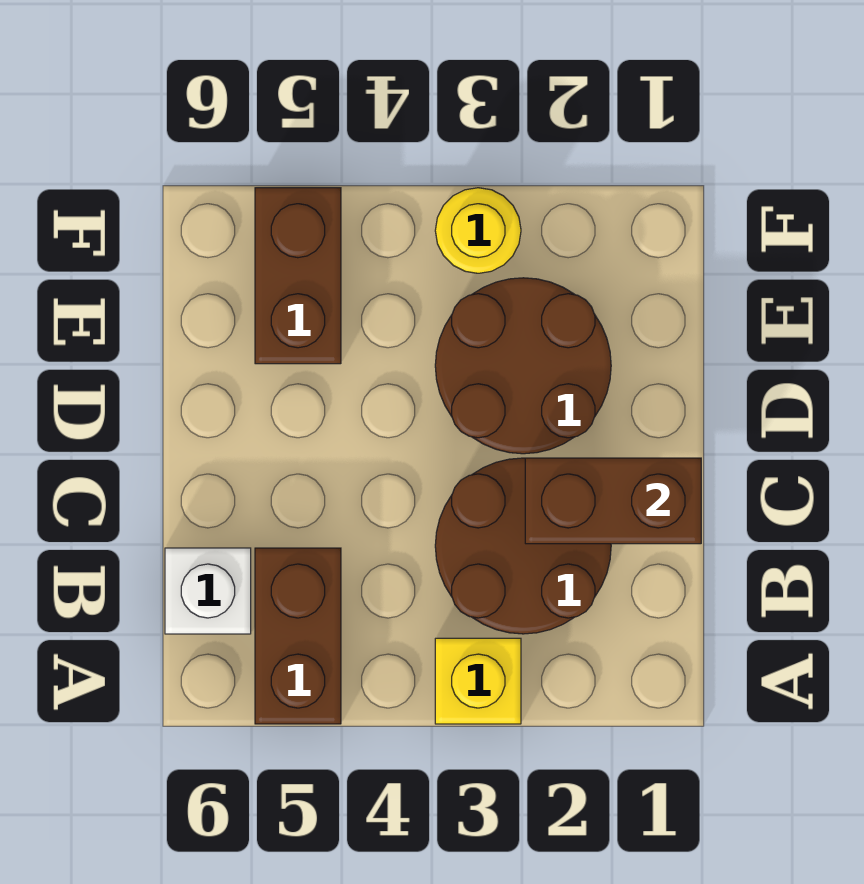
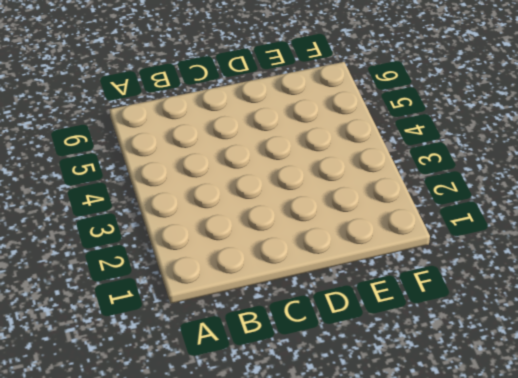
none -> yellow brick A3 level 1
none -> brown brick A5:B5 level 1

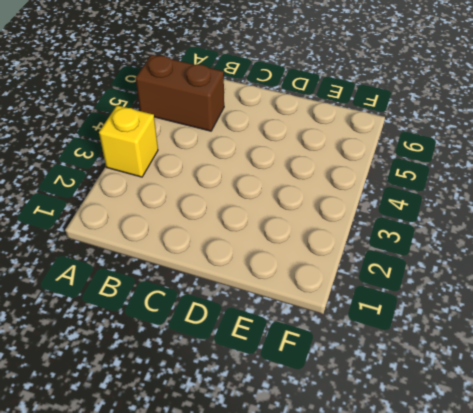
none -> brown round brick B2:C3 level 1
none -> white brick B6 level 1

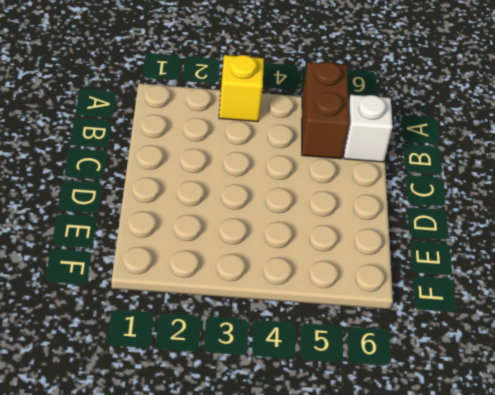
none -> brown round brick B2:C3 level 1
none -> brown round brick D2:E3 level 1

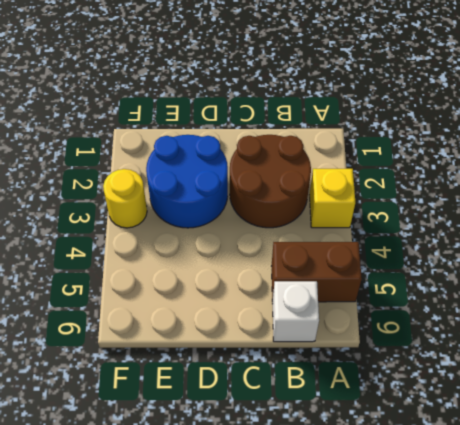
blue round brick D2:E3 level 1 -> brown round brick D2:E3 level 1
none -> brown brick E5:F5 level 1
none -> brown brick C1:C2 level 2

